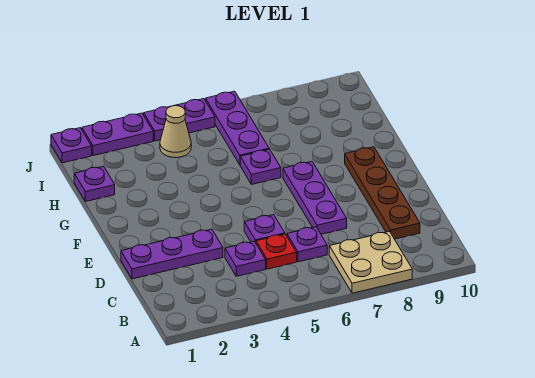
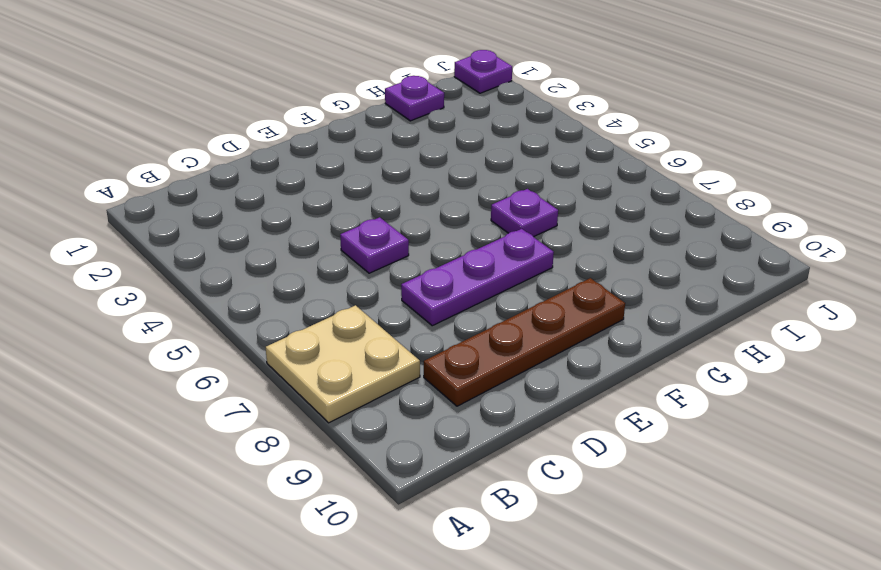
none -> purple plate C4 level 1
none -> red plate C5 level 1
none -> purple plate C6 level 1

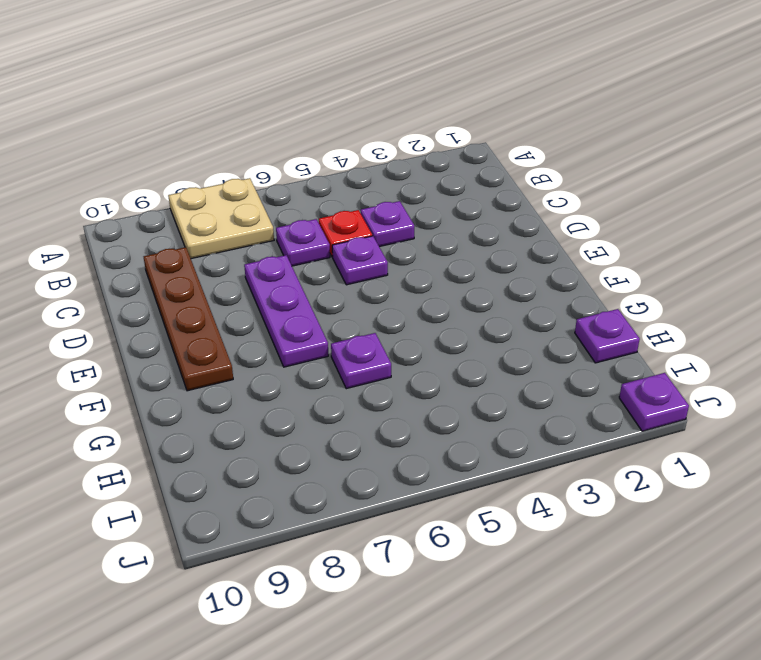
none -> purple plate D1:D3 level 1
none -> purple plate H6:J6 level 1
none -> tan cone I4 level 1

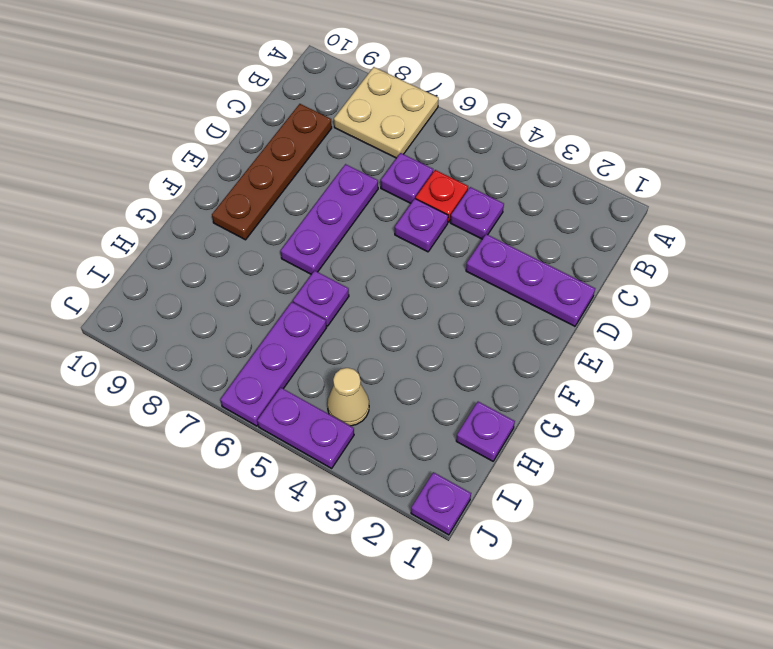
none -> purple plate J2:J3 level 1

